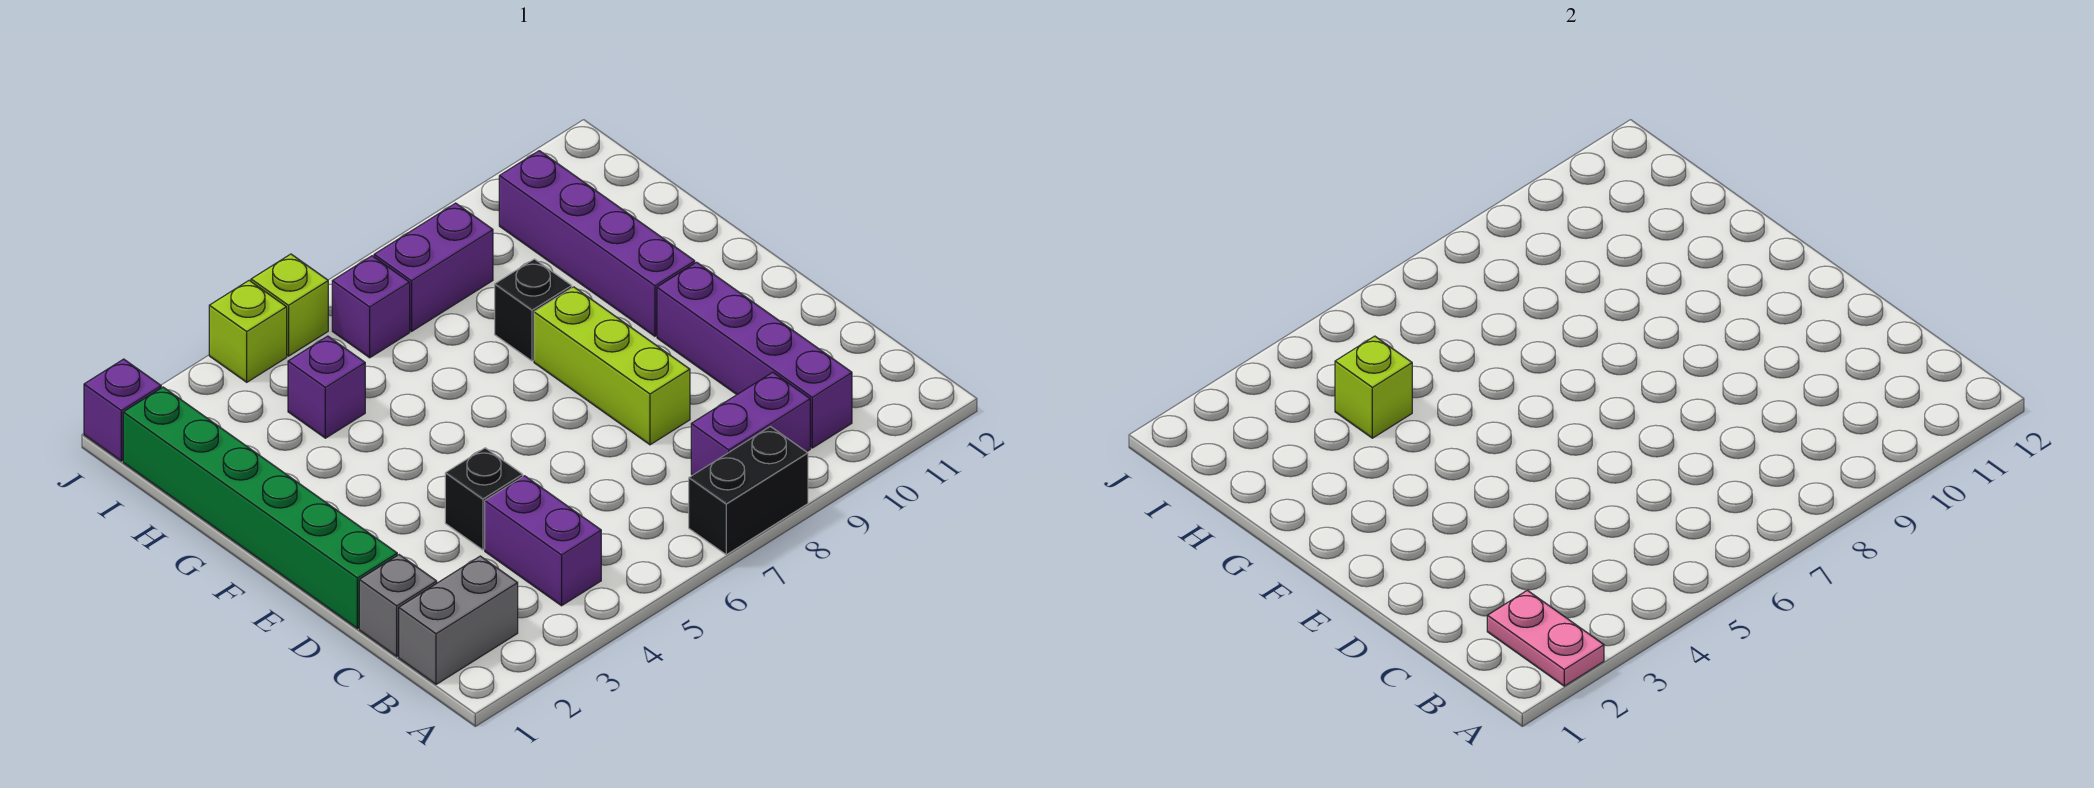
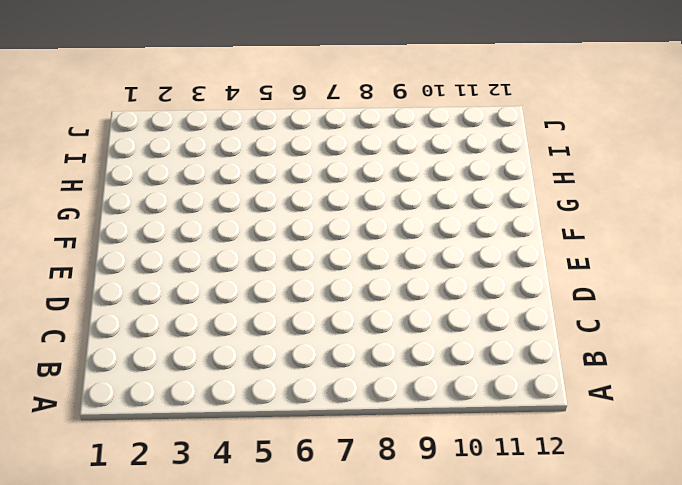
none -> black brick A7:A8 level 1
none -> grey brick B1:B2 level 1
none -> purple brick B4:C4 level 1

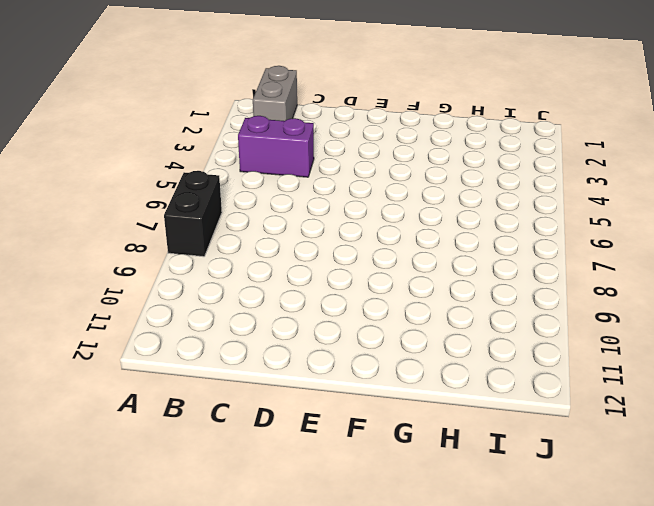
none -> purple brick B8:B9 level 1
none -> purple brick B10:E10 level 1
none -> grey brick C1 level 1

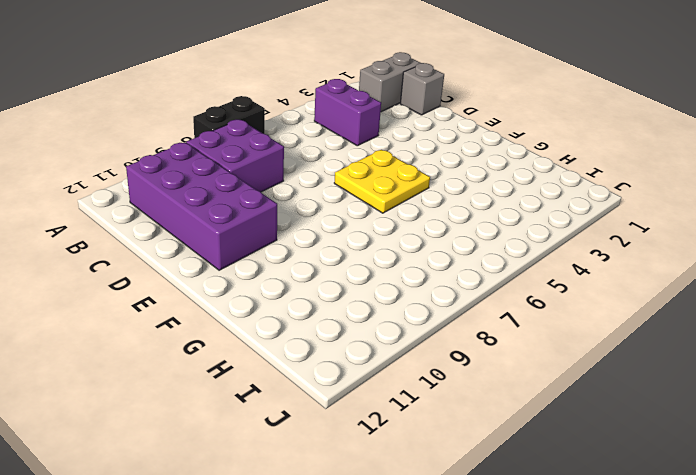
purple brick B8:C9 level 1 -> purple brick B8:B9 level 1
purple brick B10:E11 level 1 -> purple brick B10:E10 level 1
yellow plate E5:F6 level 1 -> none
none -> green brick D1:I1 level 1
none -> black brick D4 level 1
none -> lime brick D8:F8 level 1

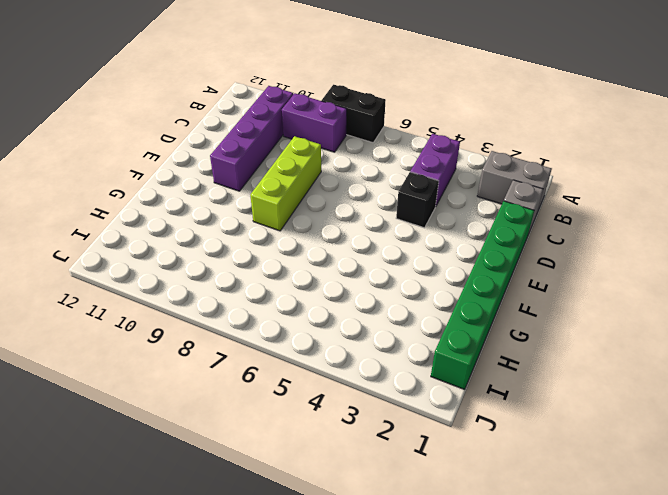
none -> purple brick F10:I10 level 1
none -> black brick G8 level 1
none -> purple brick H4 level 1

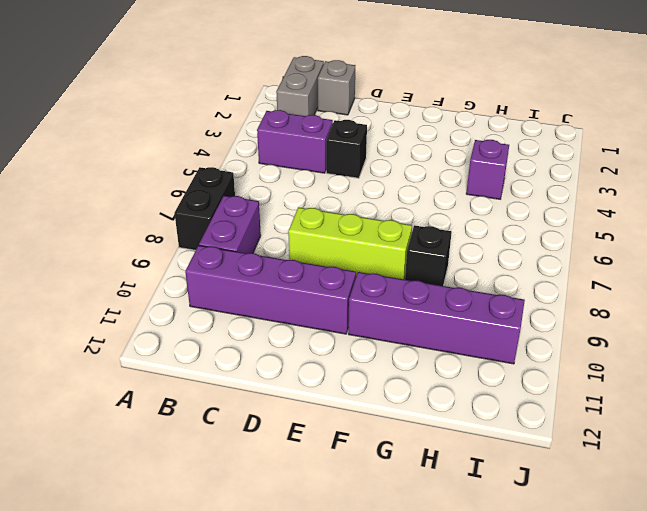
none -> green brick D1:I1 level 1
none -> purple brick I6 level 1
none -> purple brick I7:I8 level 1

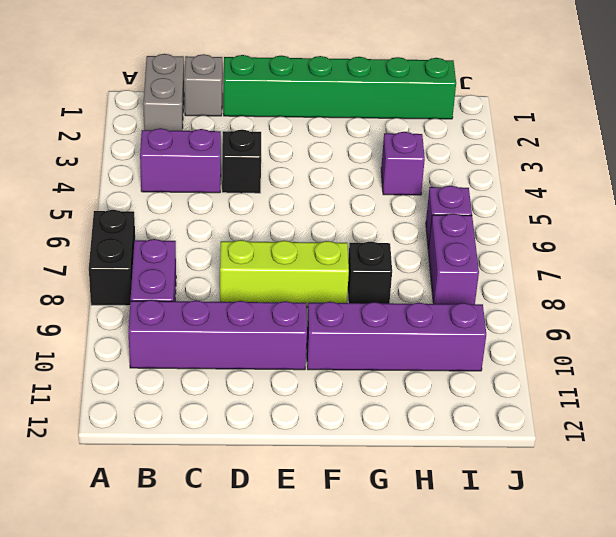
none -> purple brick J1 level 1
none -> lime brick J4 level 1
none -> lime brick J5 level 1

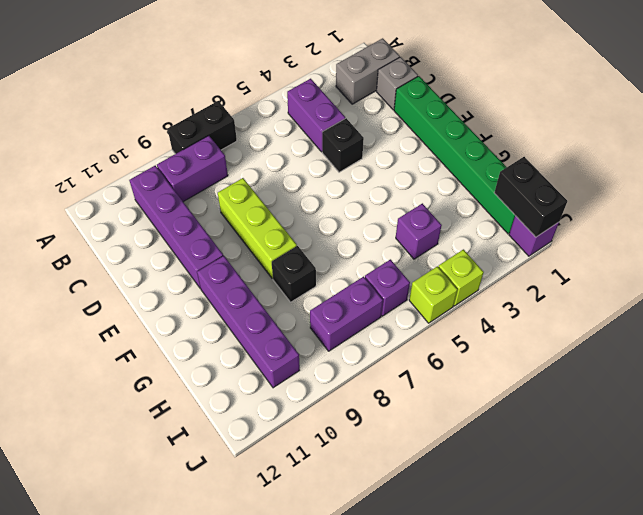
black brick I1:J1 level 2 -> none
none -> pink plate A2:B2 level 2
none -> lime brick H4 level 2

